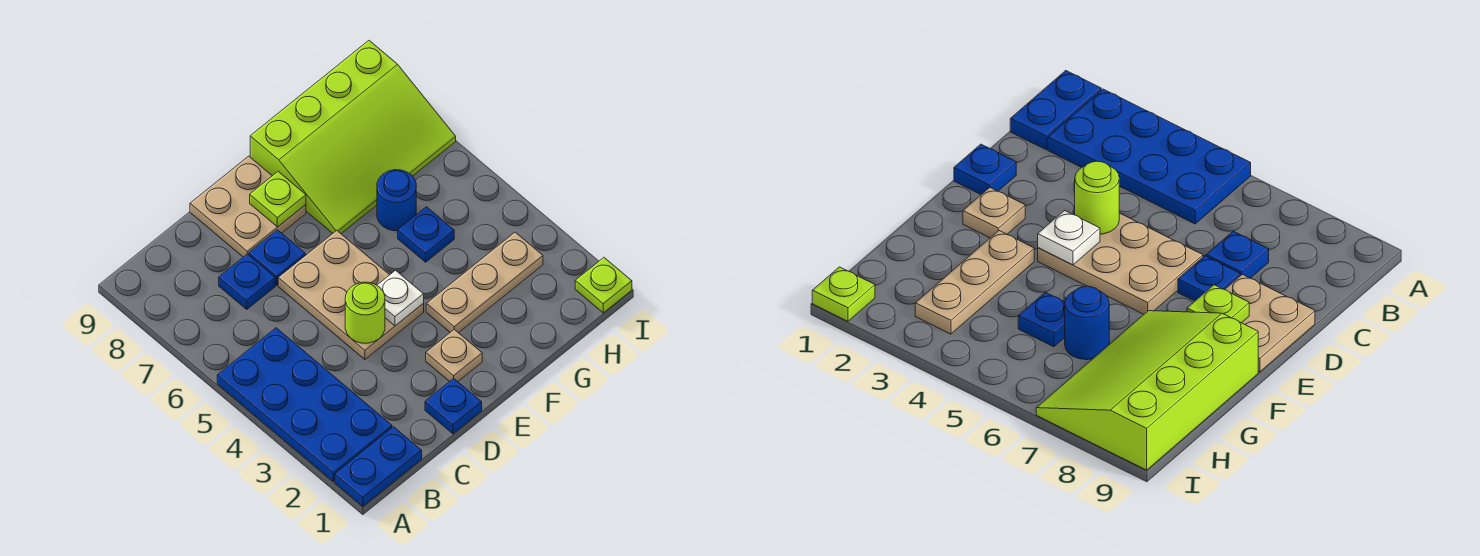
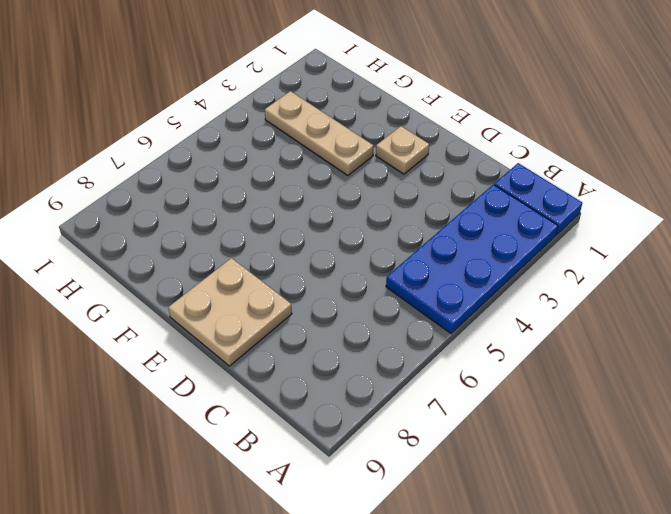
none -> blue plate C7 level 1
none -> blue plate D1 level 1
none -> tan plate D4:E6 level 1

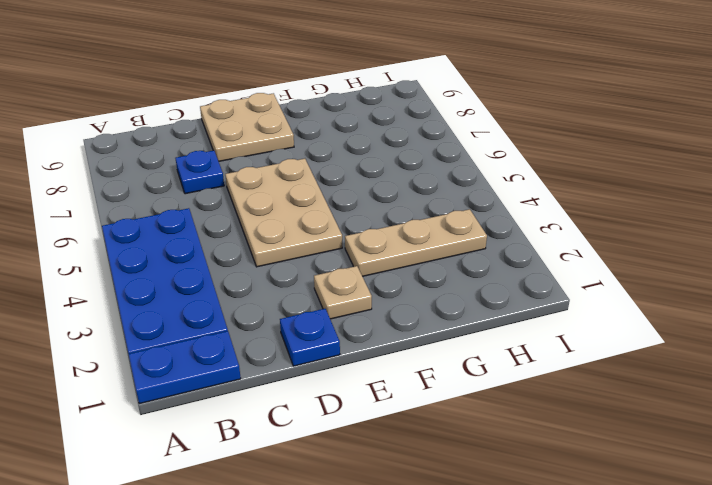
none -> blue plate D7 level 1
none -> lime slope F7:I9 level 1 top 9
none -> blue plate G5 level 1

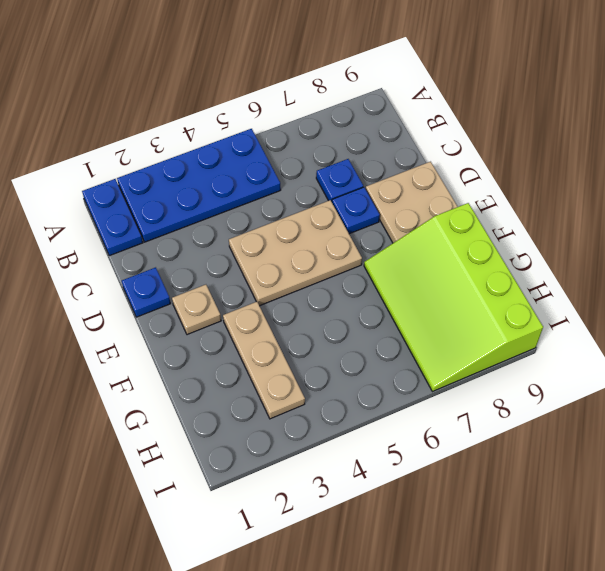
none -> blue plate G5 level 1
none -> blue round brick G6 level 1
none -> lime plate I1 level 1

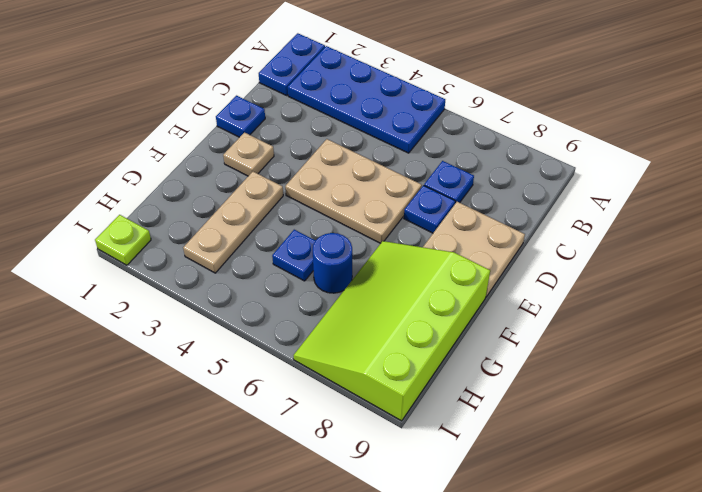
none -> lime round brick D4 level 2
none -> white plate E4 level 2
none -> lime plate E8 level 2

